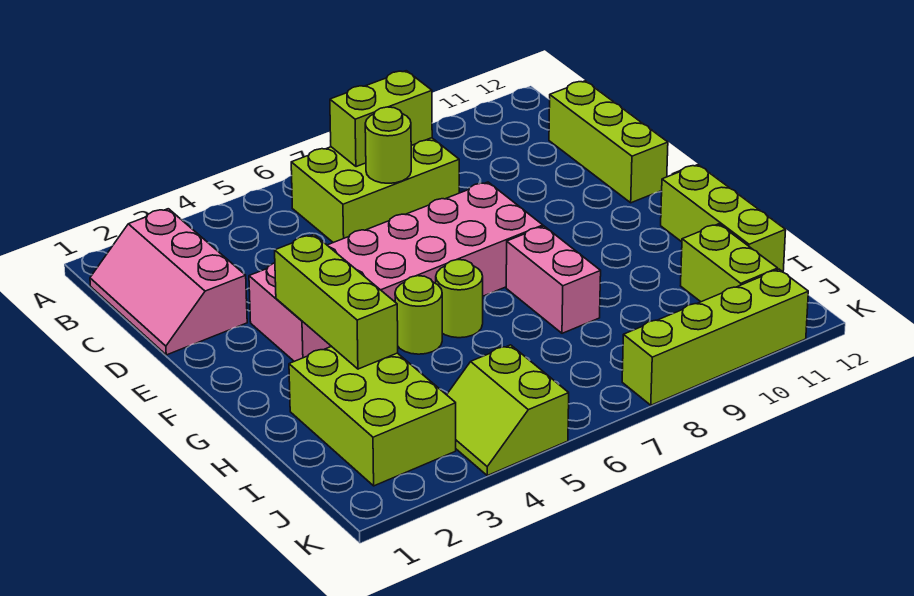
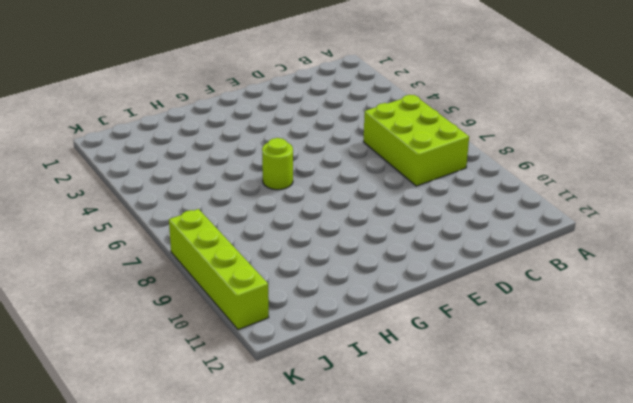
none -> pink slope B1:D2 level 1 top 2
none -> lime brick C12:E12 level 1
none -> pink brick E3:F8 level 1

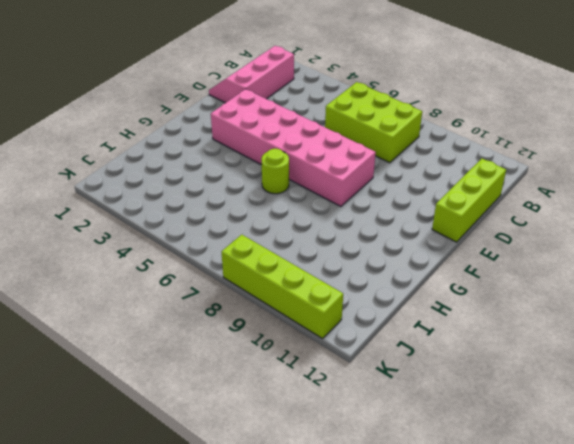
none -> lime round brick G5 level 1
none -> pink brick G8:H8 level 1
none -> lime brick G12:I12 level 1

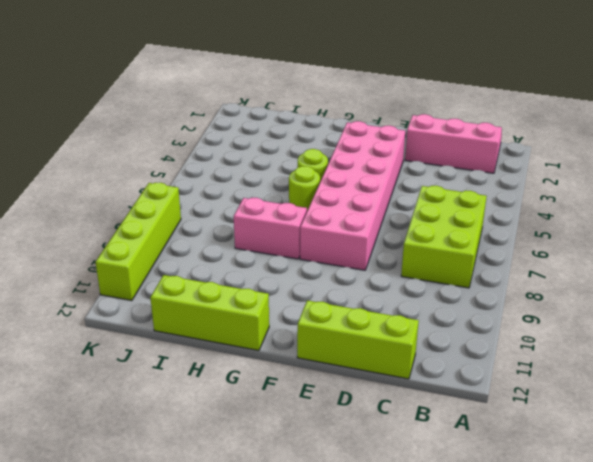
none -> lime brick H2:J3 level 1
none -> lime brick I11:J11 level 1
none -> lime slope J4:K5 level 1 top 5

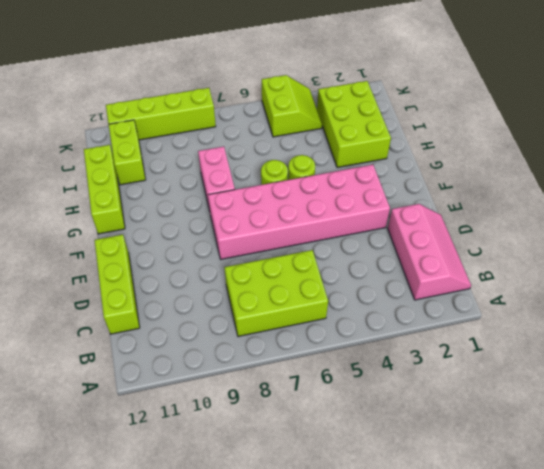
none -> lime brick B7:B8 level 2
none -> lime round brick C7 level 2
none -> lime brick F3:H3 level 2

